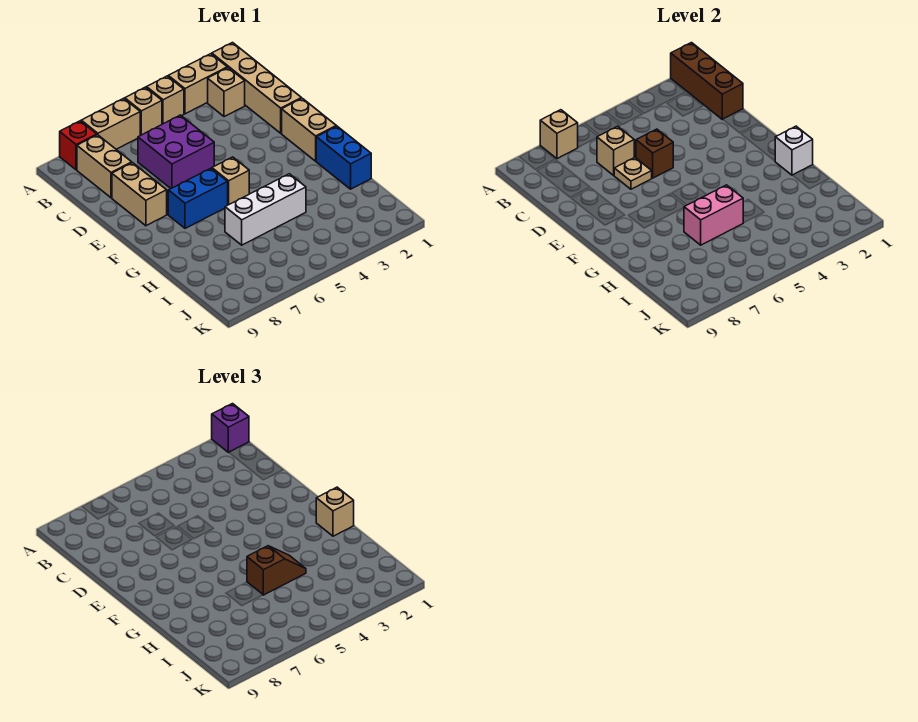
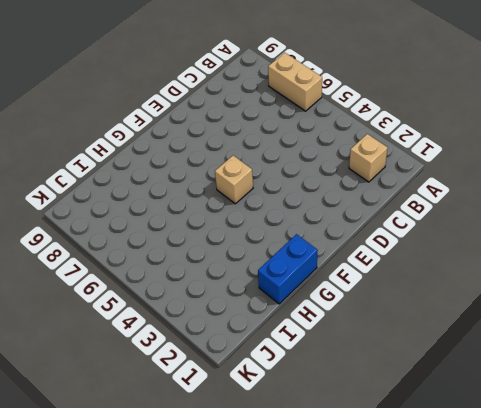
none -> tan brick A1:D1 level 1
none -> tan brick A2:A3 level 1
none -> tan brick A4 level 1

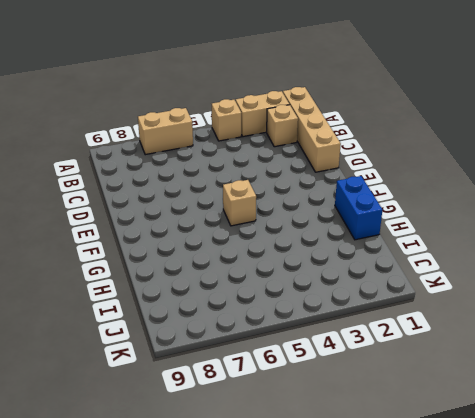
none -> tan brick A5 level 1
none -> red brick A8 level 1
none -> tan brick B8:C8 level 1

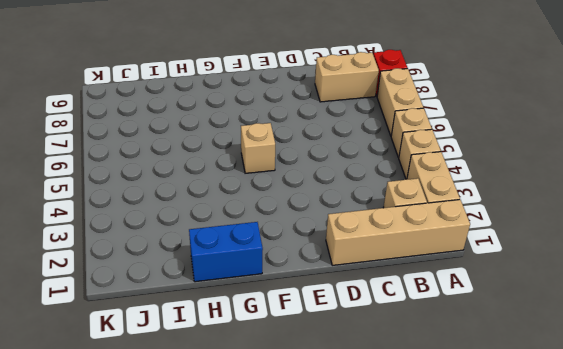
none -> purple brick C5:D6 level 1
none -> tan brick D8:E8 level 1
none -> tan brick E1:F1 level 1

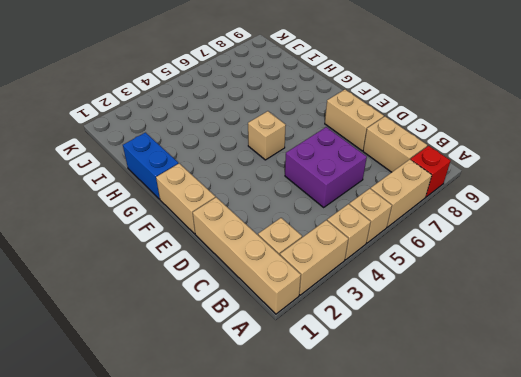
none -> blue brick F6:F7 level 1
none -> white brick H4:H6 level 1
none -> brown brick A1:C1 level 2

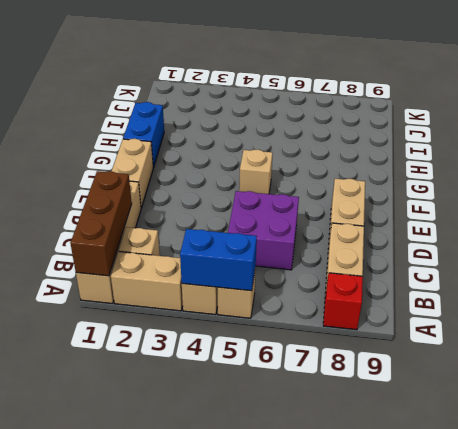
blue brick A4:A5 level 2 -> blue brick F6:F7 level 1
none -> tan brick A6:A7 level 1
none -> white brick H4:H6 level 1
none -> tan brick A7 level 2

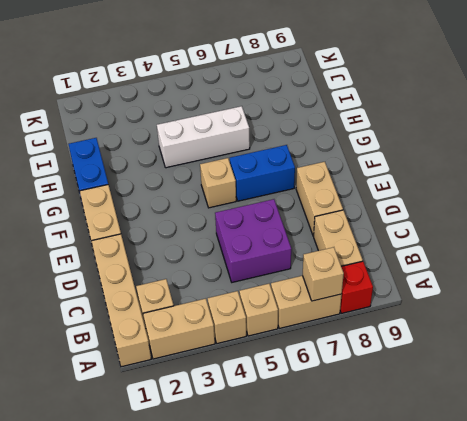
none -> brown brick A1:C1 level 2
none -> tan brick C6 level 2
none -> brown brick D5 level 2

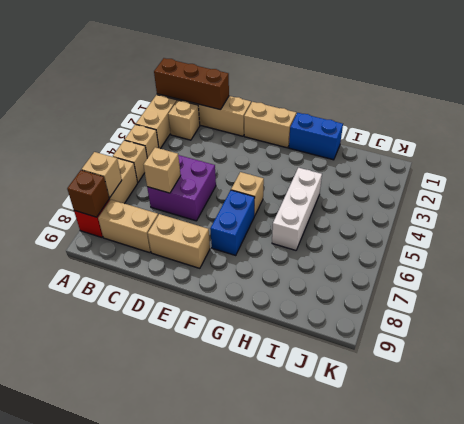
brown brick A8 level 2 -> brown brick D5 level 2
none -> tan plate D6 level 2
none -> white brick G1 level 2
none -> pink brick H5:H6 level 2

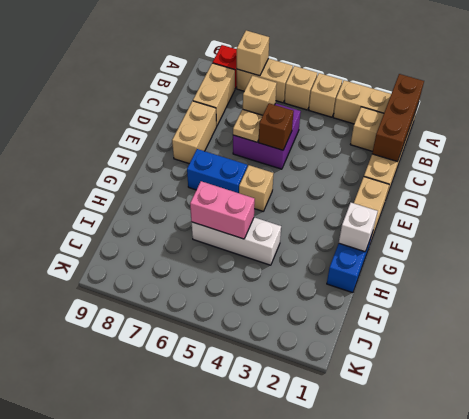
none -> purple brick A1 level 3
none -> tan brick G1 level 3
none -> brown slope H4:H5 level 3 top 5

